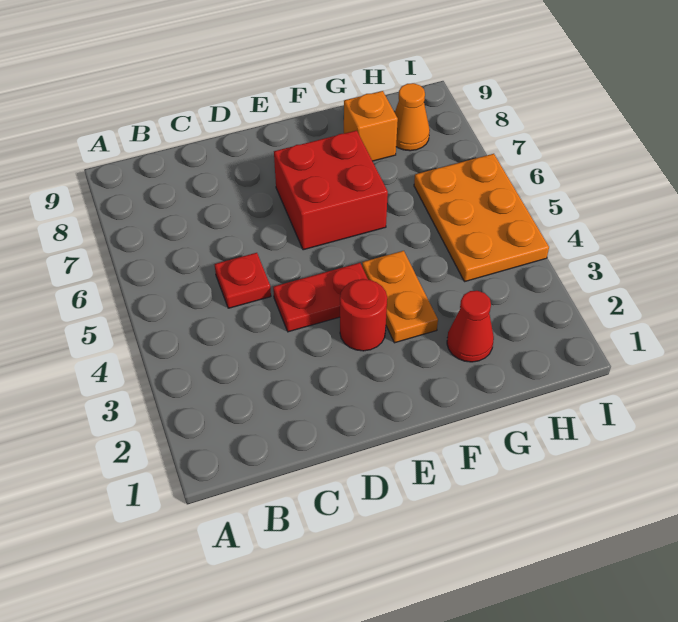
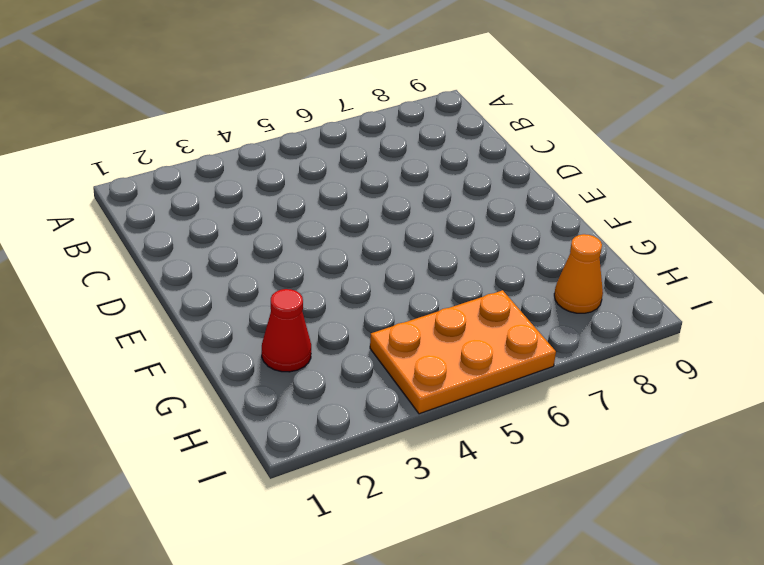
none -> red plate C5 level 1
none -> red plate D4:E4 level 1

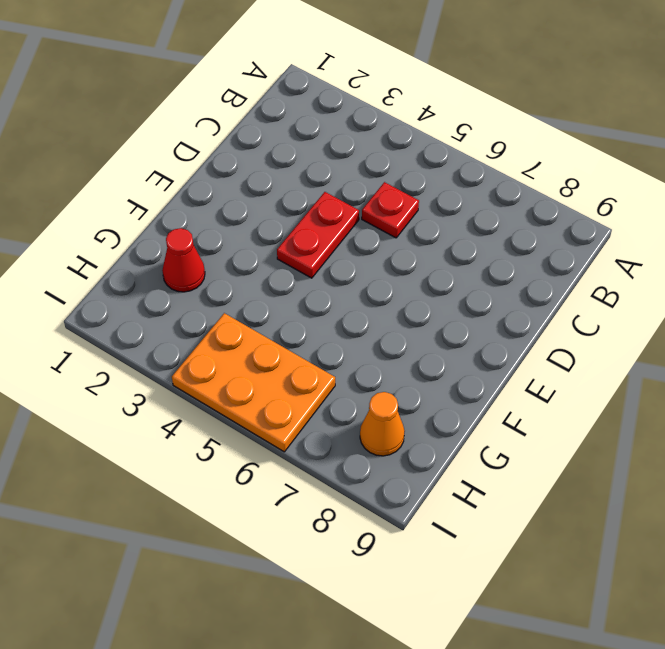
none -> red round brick E3 level 1
none -> red brick E6:F7 level 1

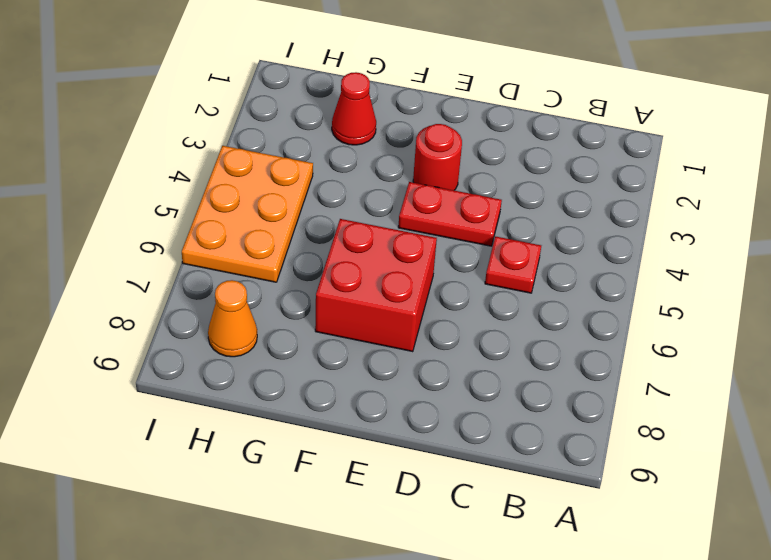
none -> orange plate F3:F4 level 1
none -> orange brick G8 level 1

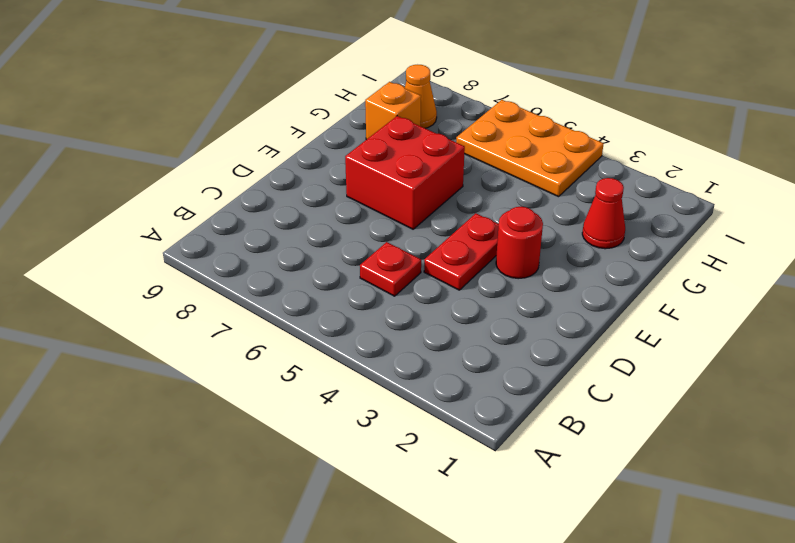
none -> orange plate F3:F4 level 1

